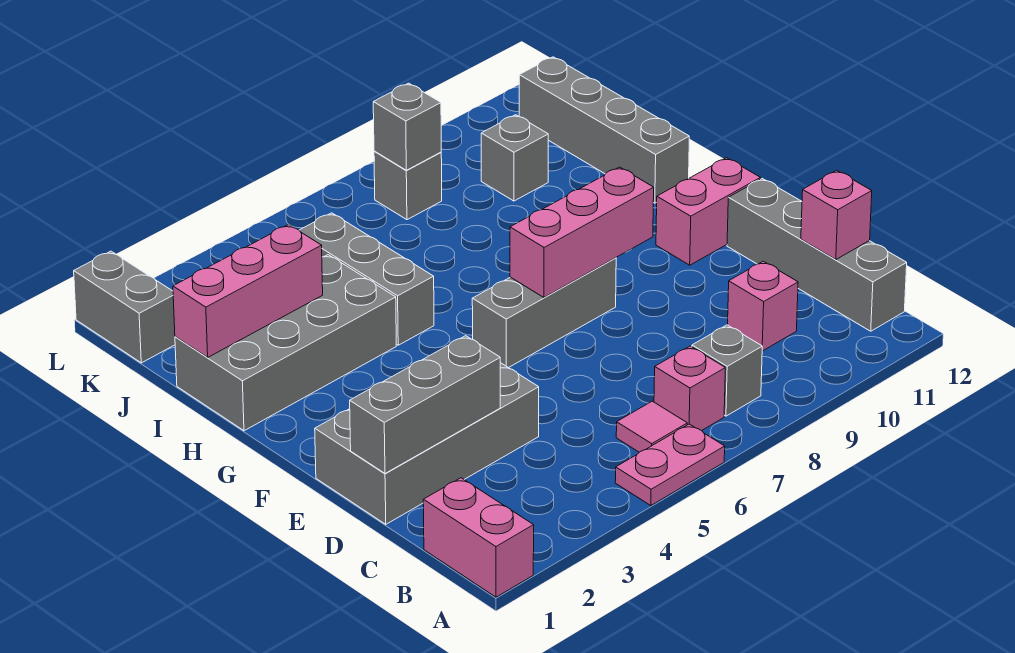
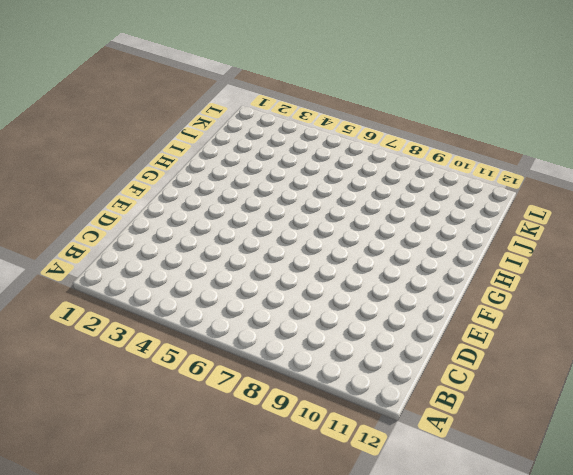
none -> pink brick A1:B1 level 1
none -> pink plate A5:A6 level 1
none -> pink tile B6 level 1

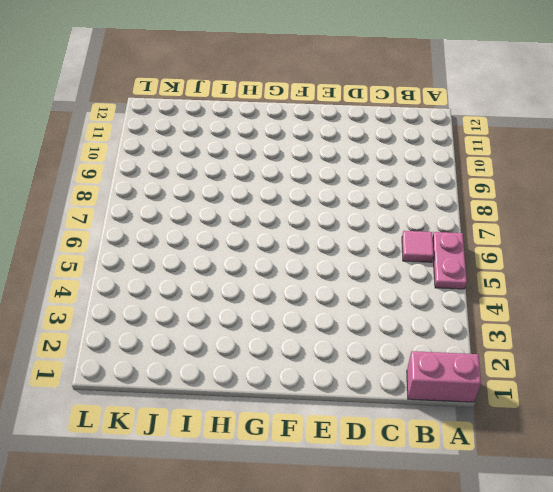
none -> pink brick B7 level 1
none -> grey brick B8 level 1
none -> grey brick B12:E12 level 1

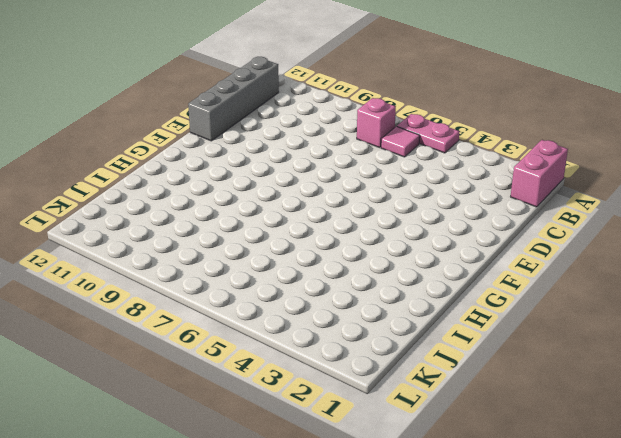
none -> grey brick B8 level 1
none -> pink brick C10 level 1
none -> grey brick D1:E4 level 1

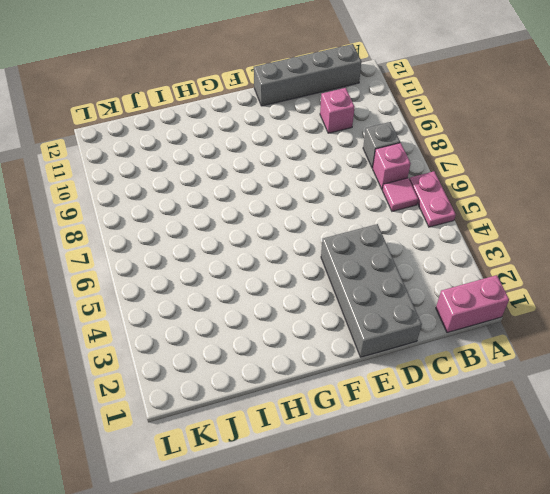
none -> grey brick F6:F8 level 1
none -> pink brick F11:F12 level 1
none -> grey brick H1:I4 level 1

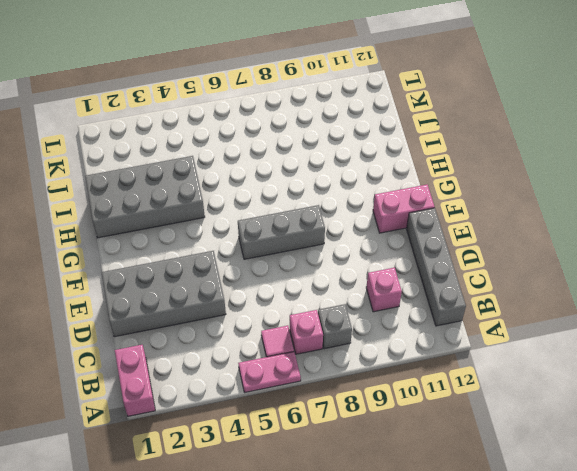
none -> grey brick H5:J5 level 1
none -> grey brick H12:K12 level 1
none -> grey brick J10 level 1

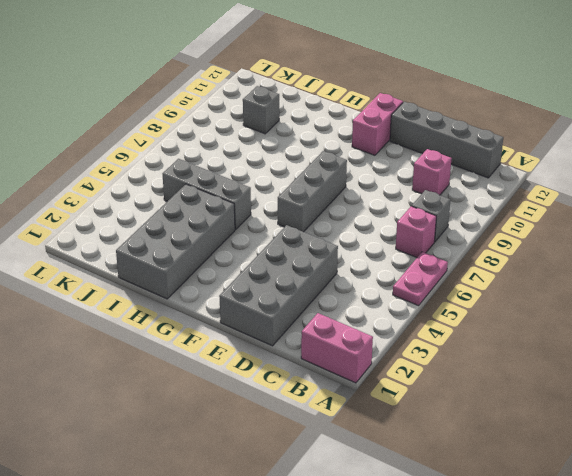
none -> pink tile B6 level 1
none -> grey brick H12:K12 level 1
none -> grey brick K1:L1 level 1

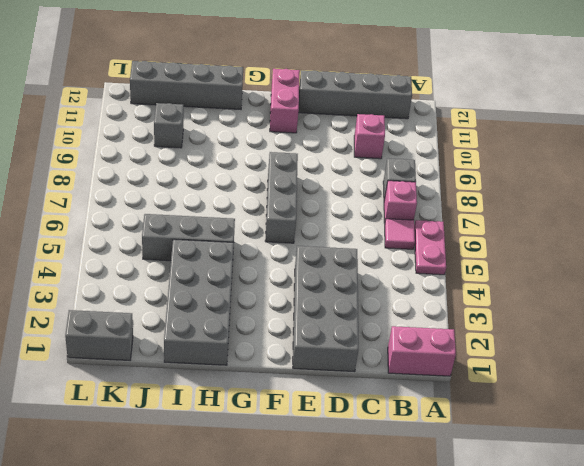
none -> grey brick K8 level 1
none -> pink brick C12 level 2
none -> grey brick D1:D3 level 2

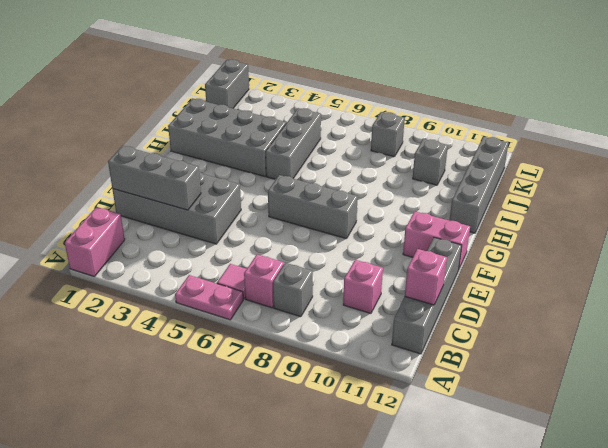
none -> pink brick F7:F9 level 2
none -> pink brick I1:I3 level 2
none -> grey brick K8 level 2

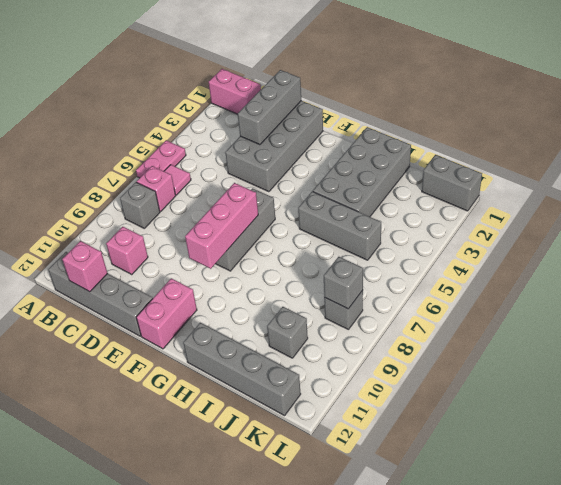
none -> pink brick I1:I3 level 2

